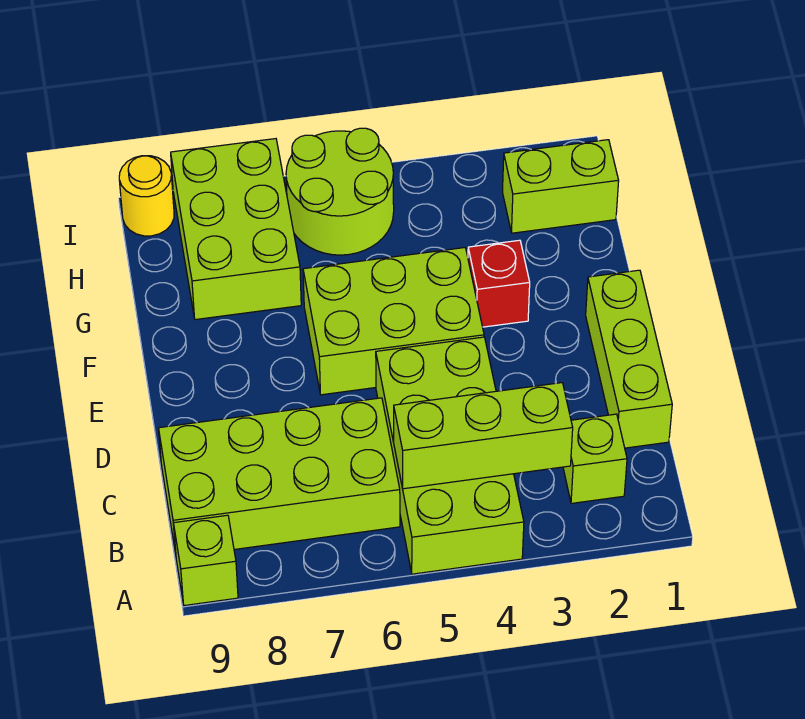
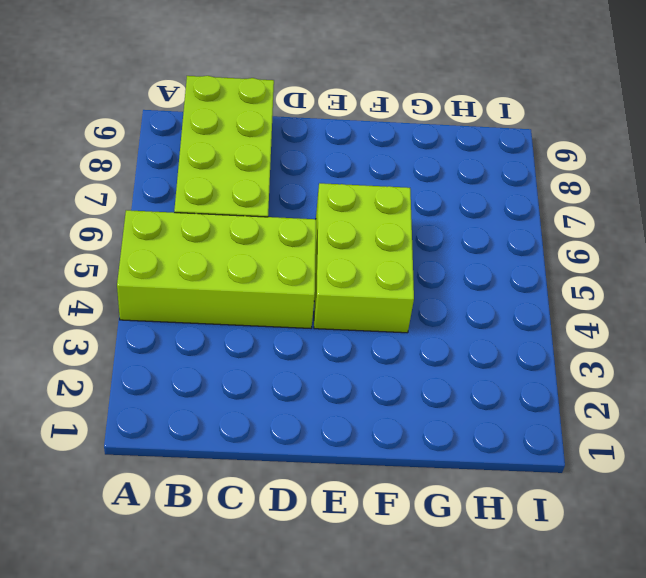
none -> lime brick A9 level 1
none -> lime brick B2 level 1
none -> lime brick C1:E1 level 1

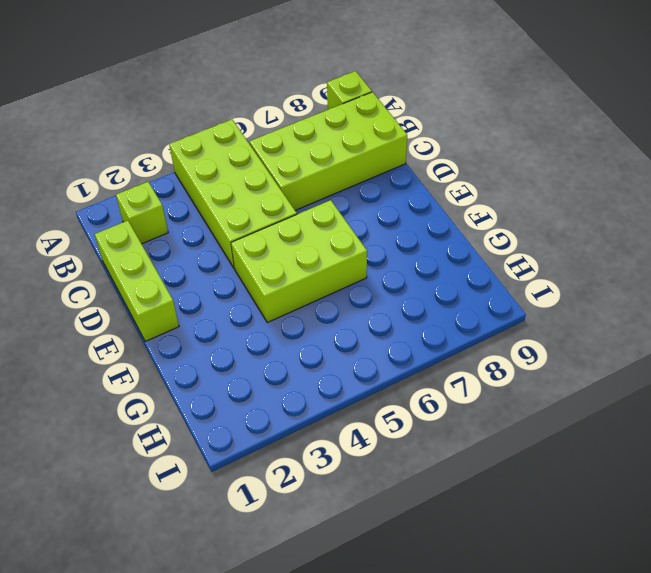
none -> red brick F3 level 1
none -> lime brick G7:I8 level 1
none -> lime brick H1:H2 level 1

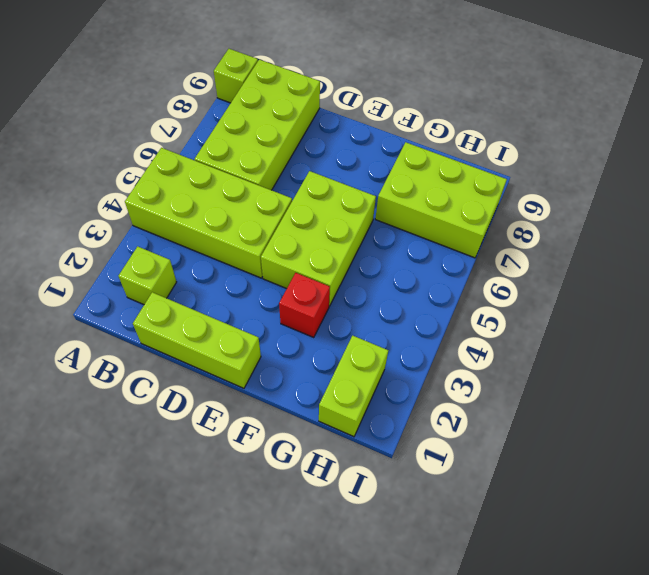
none -> lime round brick H5:I6 level 1
none -> yellow round brick I9 level 1
none -> lime brick B3:B5 level 2

